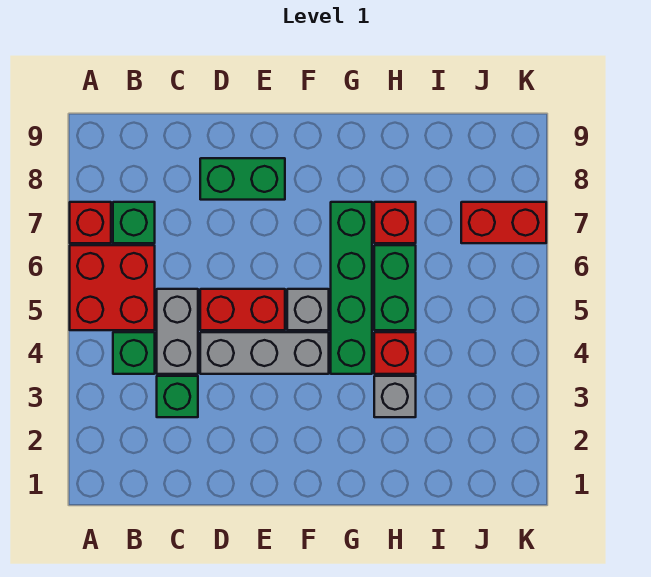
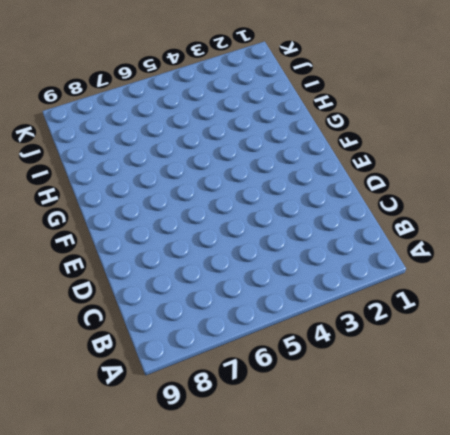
none -> red brick A5:B6 level 1
none -> red brick A7 level 1
none -> green brick B4 level 1

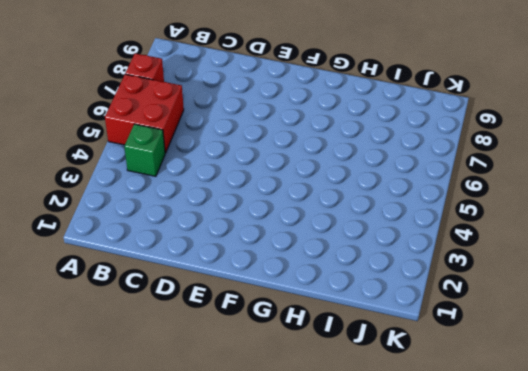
none -> green brick B7 level 1
none -> green brick C3 level 1
none -> grey brick C4:C5 level 1

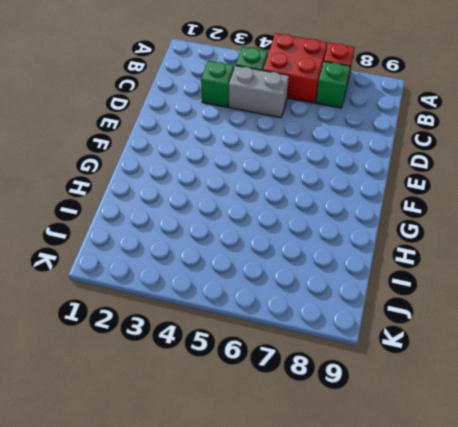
none -> grey brick D4:F4 level 1
none -> red brick D5:E5 level 1
none -> green brick D8:E8 level 1

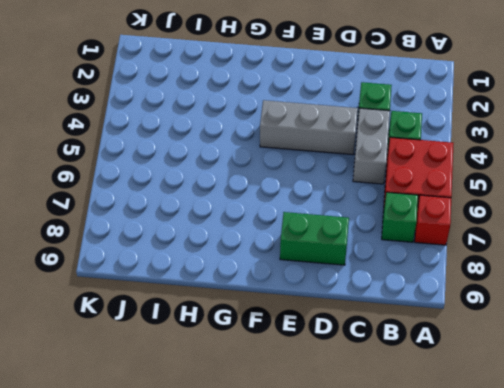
none -> red brick D5:E5 level 1
none -> grey brick F5 level 1
none -> green brick G4:G7 level 1

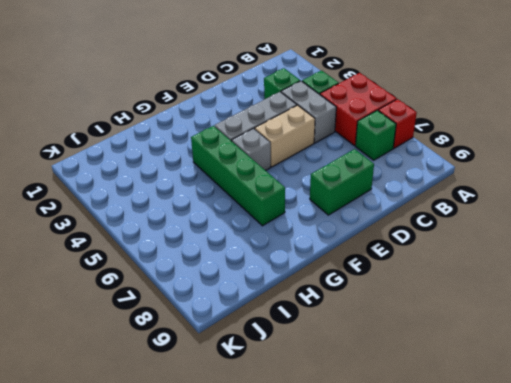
tan brick D5:E5 level 1 -> red brick D5:E5 level 1
none -> grey brick H3 level 1
none -> red brick H4 level 1
none -> green brick H5:H6 level 1

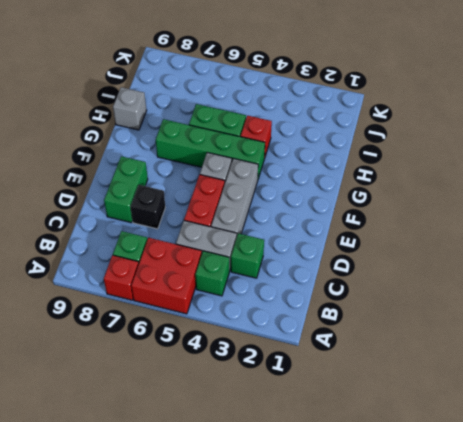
black brick D7 level 1 -> none
grey brick H9 level 1 -> grey brick H3 level 1
none -> red brick H7 level 1
none -> red brick J7:K7 level 1

